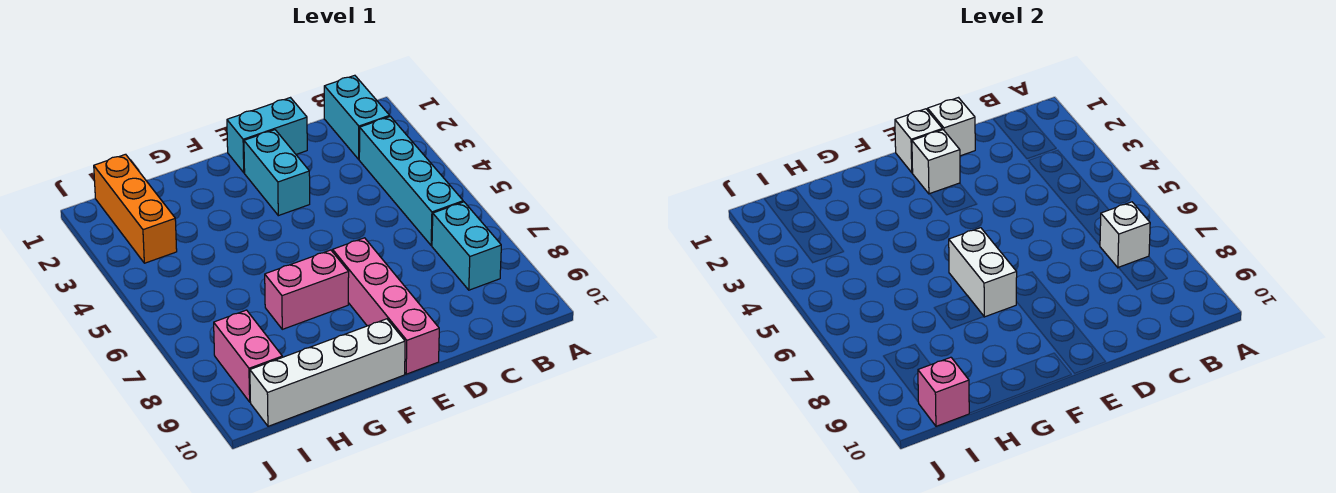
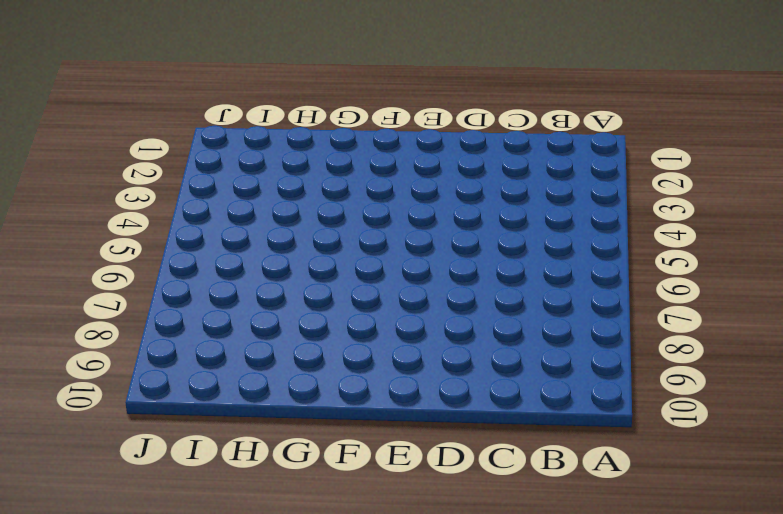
none -> cyan brick B1:B2 level 1
none -> cyan brick B3:B6 level 1
none -> cyan brick B7:B8 level 1

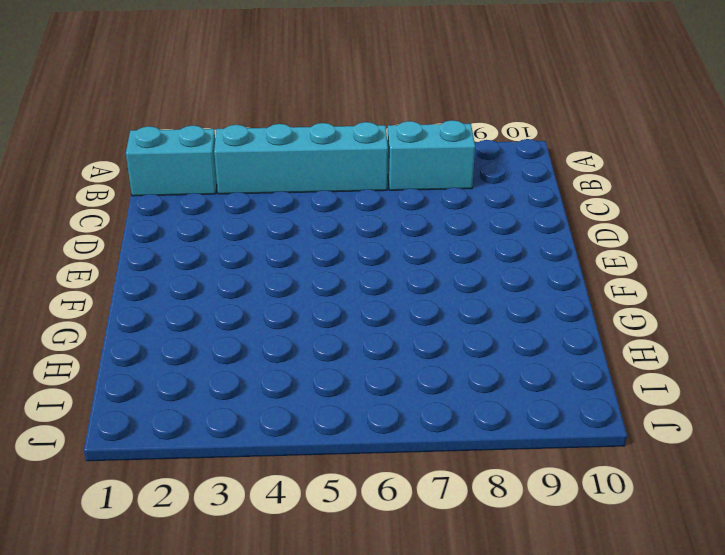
none -> cyan brick D1:E1 level 1
none -> cyan brick E2:E3 level 1
none -> pink brick E7:E10 level 1

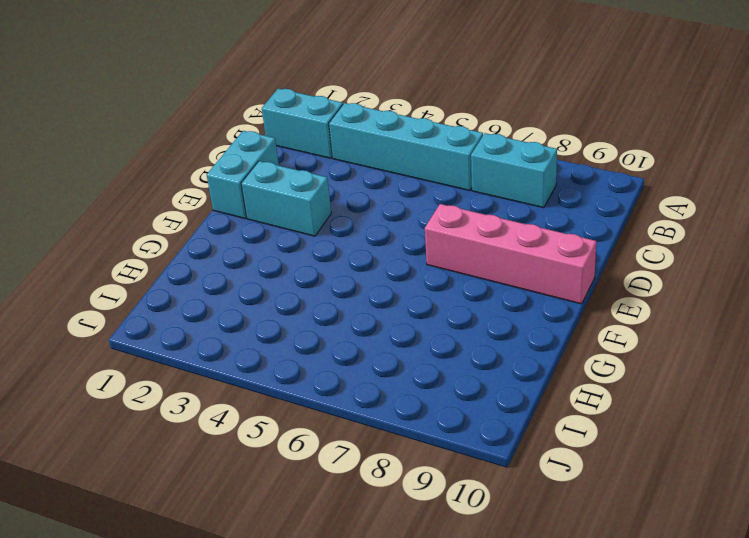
none -> pink brick F7:G7 level 1
none -> white brick F10:I10 level 1
none -> orange brick I1:I3 level 1

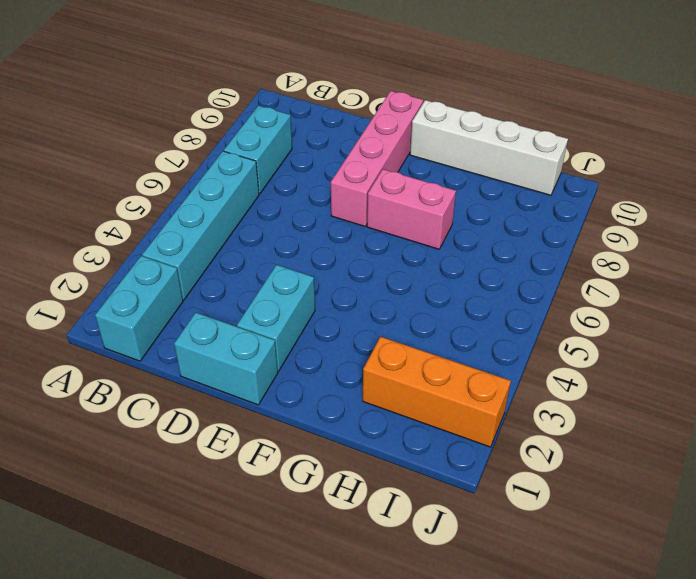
orange brick H2:J2 level 1 -> orange brick I1:I3 level 1
none -> pink brick I8:I9 level 1
none -> white brick B7 level 2
none -> white brick D1 level 2

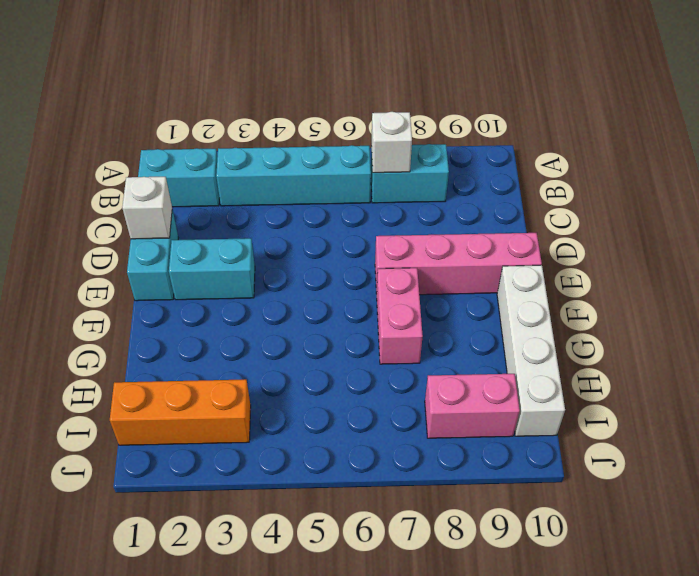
none -> white brick E1 level 2
none -> white brick E2 level 2
none -> white brick F6:F7 level 2

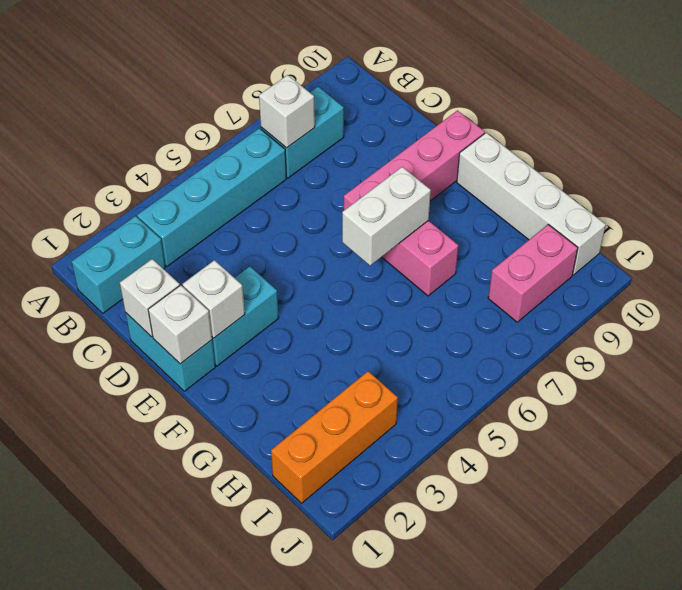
none -> pink brick I10 level 2

